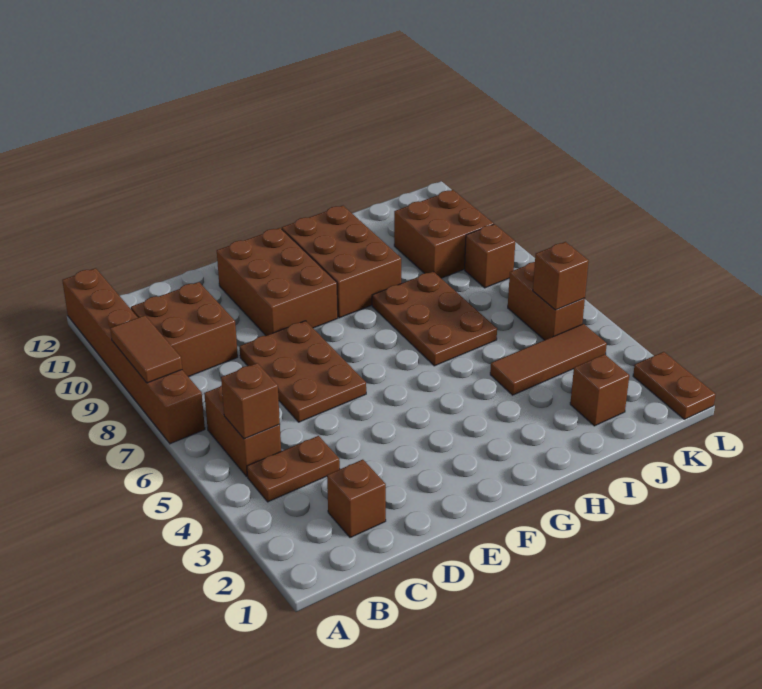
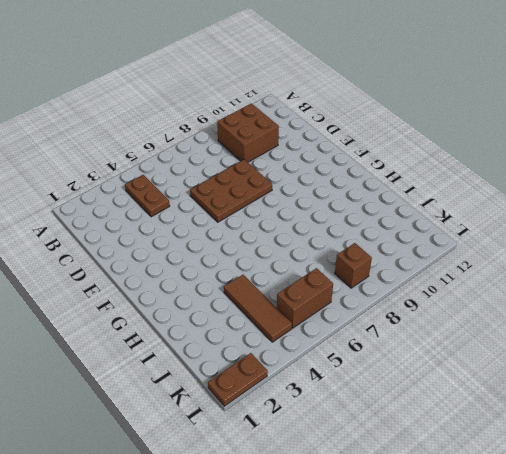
none -> brown brick A7:A12 level 1
none -> brown brick B5:B6 level 1
none -> brown brick C2 level 1

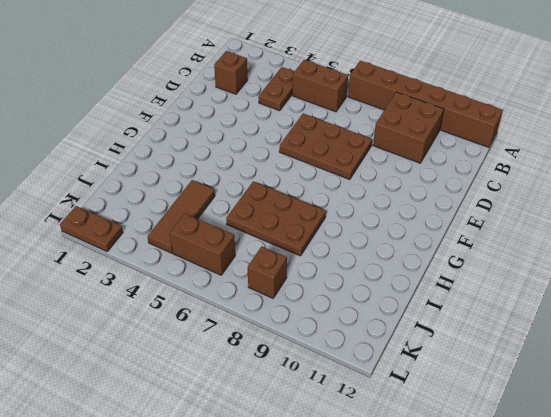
none -> brown brick E9:F11 level 1
none -> brown brick G9:H11 level 1
none -> brown brick J2 level 1

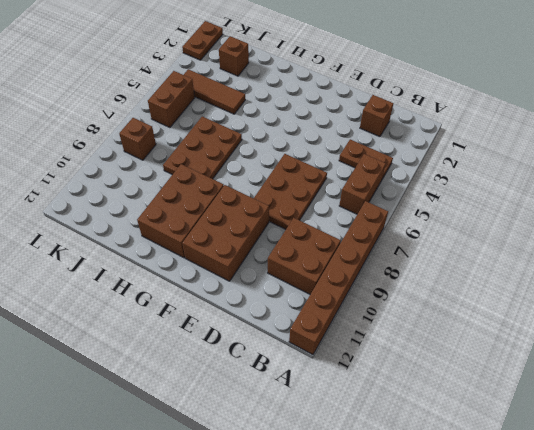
none -> brown brick J9:K10 level 1
none -> brown tile A8:A9 level 2
none -> brown brick B5 level 2

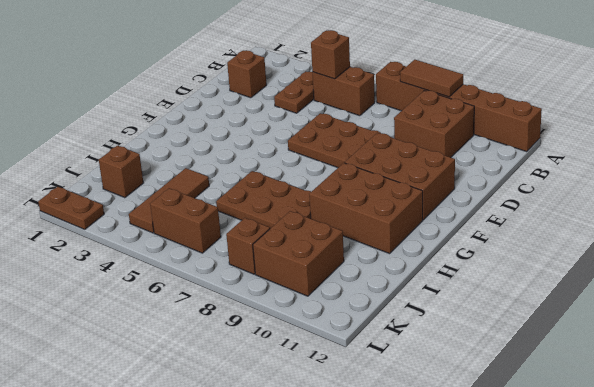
none -> brown brick K5 level 2

